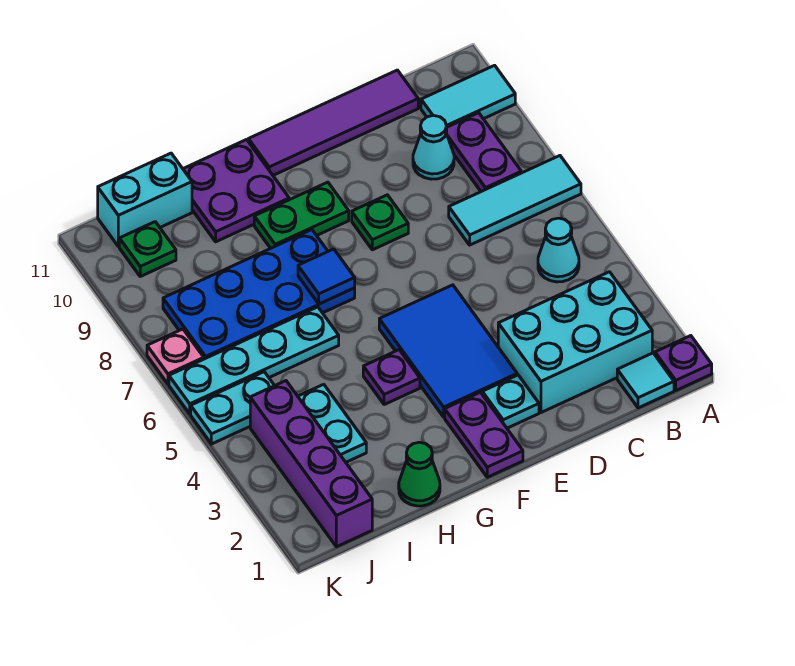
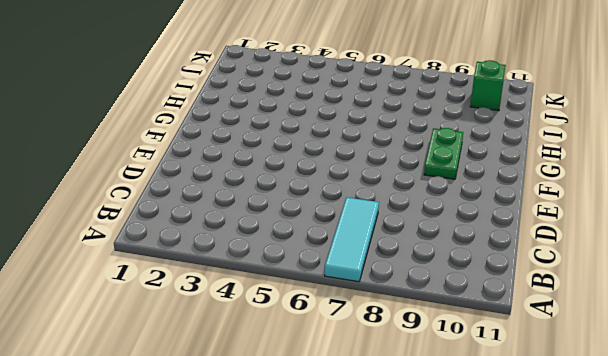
green brick J10 level 1 -> green plate J10 level 1
none -> purple plate A1 level 1
none -> cyan tile A10:B10 level 1
none -> cyan tile B1 level 1

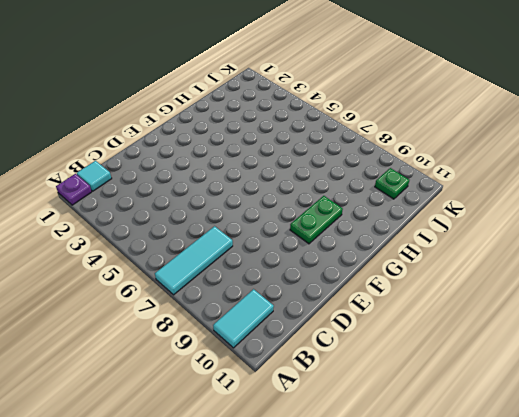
none -> cyan brick B2:D3 level 1
none -> cyan cone B5 level 1
none -> purple plate B8:B9 level 1

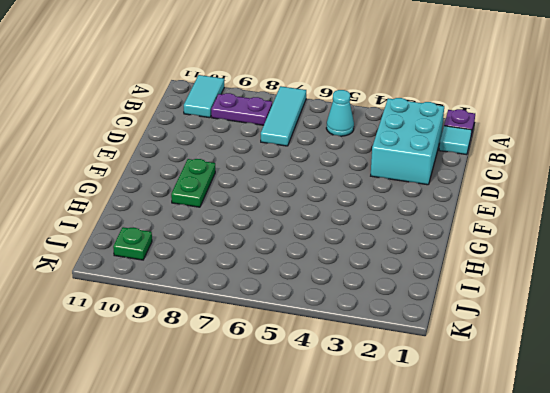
none -> cyan cone C9 level 1
none -> purple tile C11:F11 level 1
none -> cyan plate E2 level 1

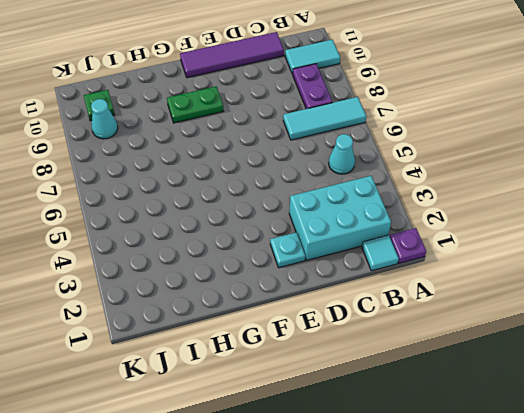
cyan cone J9 level 1 -> cyan cone C9 level 1
none -> blue tile E3:F5 level 1
none -> green plate E8 level 1
none -> purple plate F1:F2 level 1

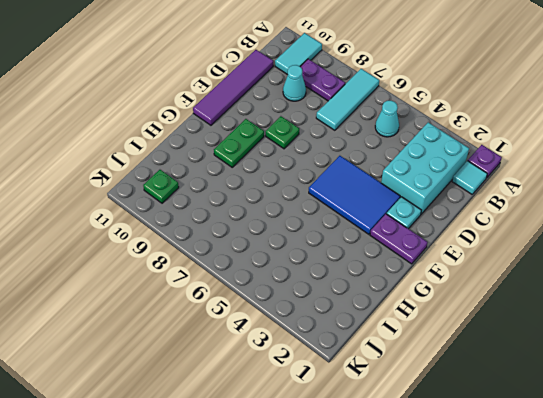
none -> purple plate G4 level 1
none -> blue plate G7:J8 level 1
none -> purple plate G10:H11 level 1

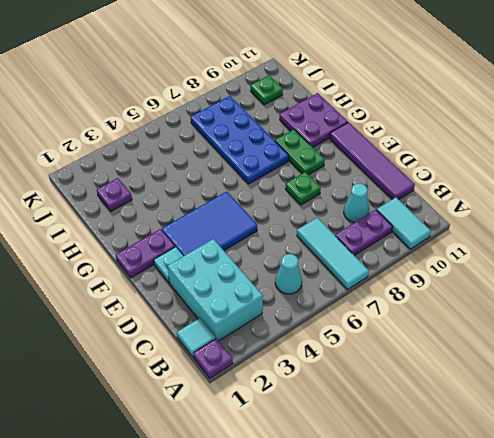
purple plate I2 level 1 -> purple plate G4 level 1
none -> green cone H1 level 1
none -> cyan plate H6:K6 level 1
none -> cyan plate I3:I4 level 1

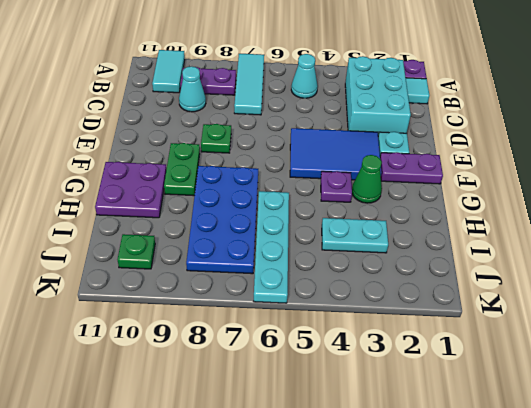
green cone G3 level 1 -> green cone H1 level 1
none -> purple tile C11:F11 level 1
none -> cyan brick I11:J11 level 1
none -> purple brick J1:J4 level 1

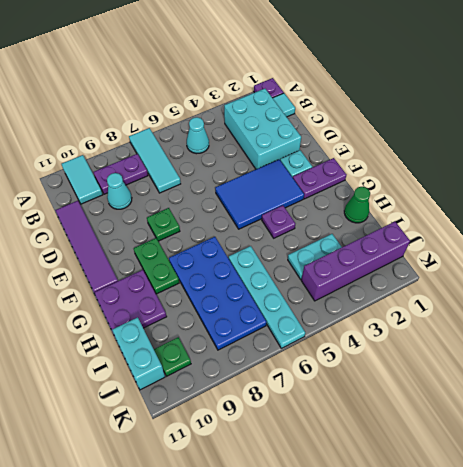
none -> cyan plate J5:K5 level 1
none -> pink plate K7 level 1
none -> blue tile G7 level 2

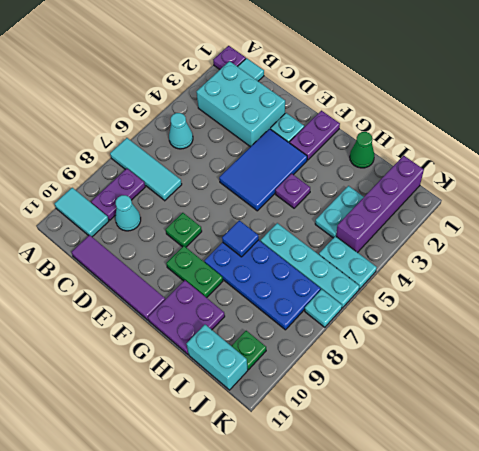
cyan plate K7 level 1 -> pink plate K7 level 1

